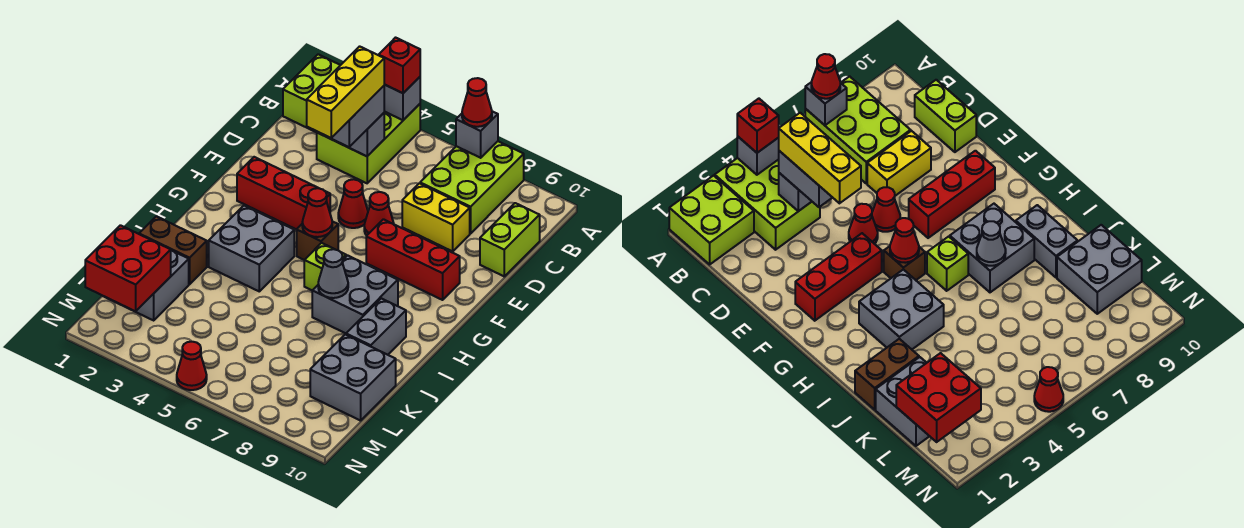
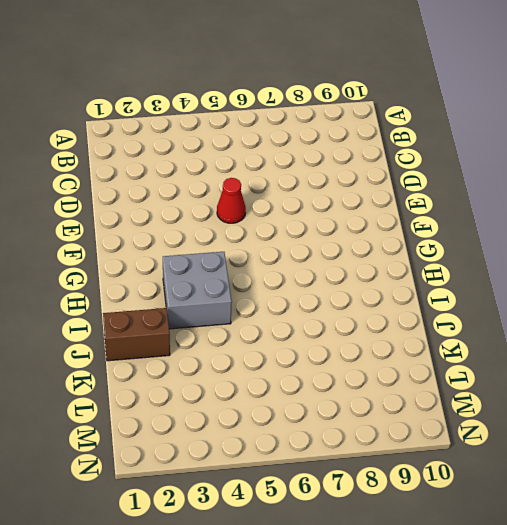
none -> lime brick A1:B2 level 1
none -> lime brick A3:C4 level 1
none -> lime brick A7:C8 level 1

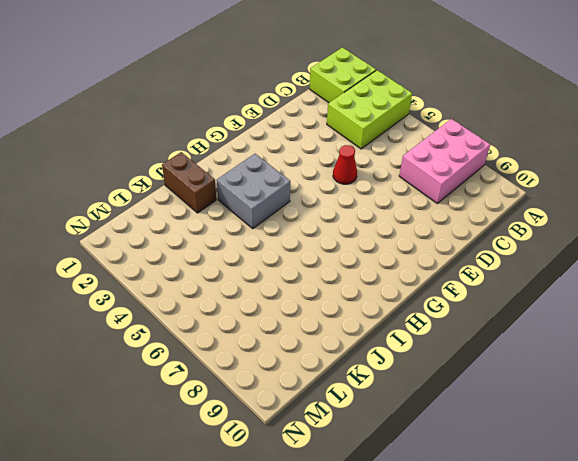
pink brick A7:C8 level 1 -> lime brick A7:C8 level 1
none -> lime brick C10:D10 level 1
none -> yellow brick D7:D8 level 1
none -> red cone E6 level 1

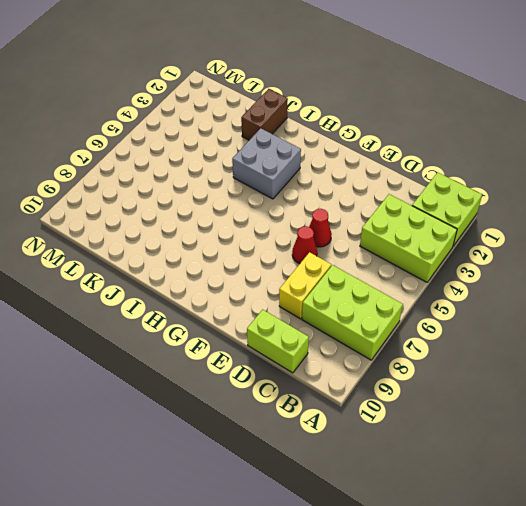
none -> red brick F2:F4 level 1
none -> red brick F7:F9 level 1
none -> brown brick G5 level 1

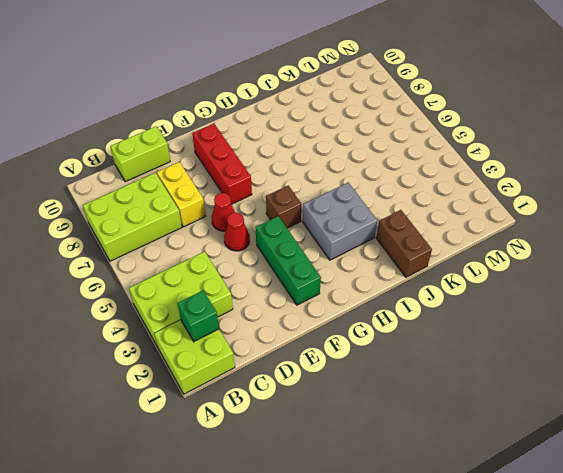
green brick B2 level 2 -> none
green brick F2:F4 level 1 -> red brick F2:F4 level 1
none -> lime brick H6 level 1
none -> grey brick H7:I8 level 1
none -> grey brick I9:J9 level 1

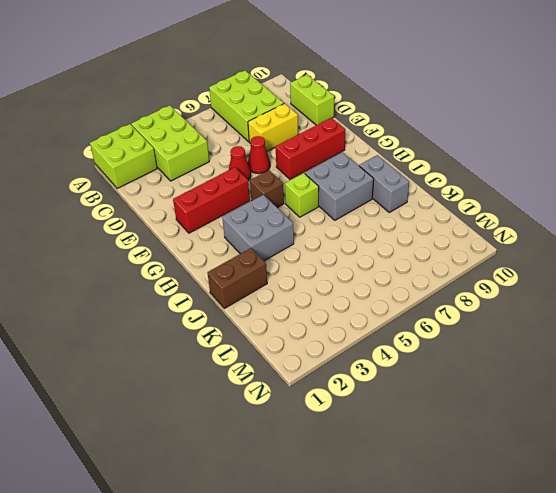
none -> grey brick K1:L2 level 1
none -> grey brick K9:L10 level 1
none -> red cone N5 level 1

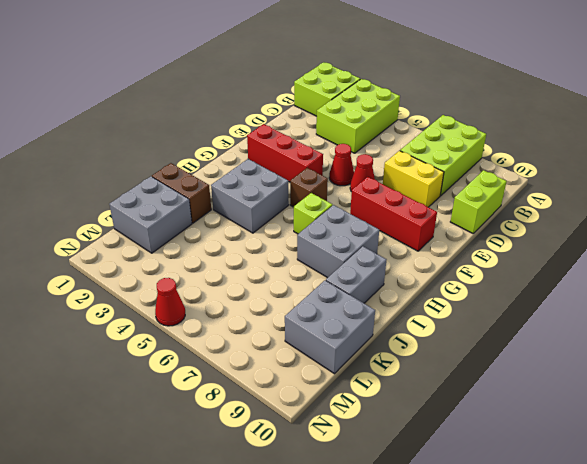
none -> grey brick A4 level 2
none -> grey brick A7 level 2
none -> grey brick C4 level 2

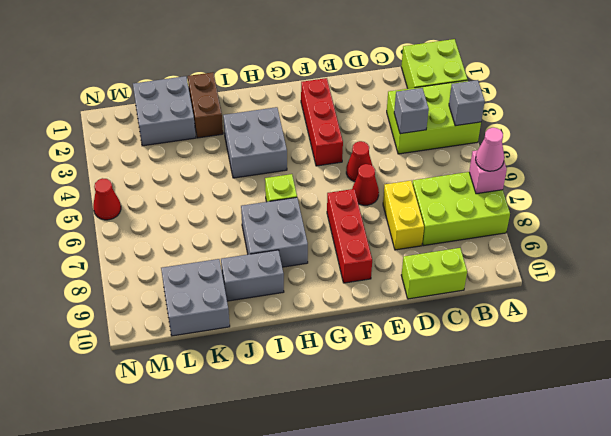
pink brick A7 level 2 -> grey brick A7 level 2
pink cone A7 level 3 -> red cone A7 level 3
none -> brown brick G5 level 1
none -> red cone G5 level 2
none -> grey cone I7 level 2

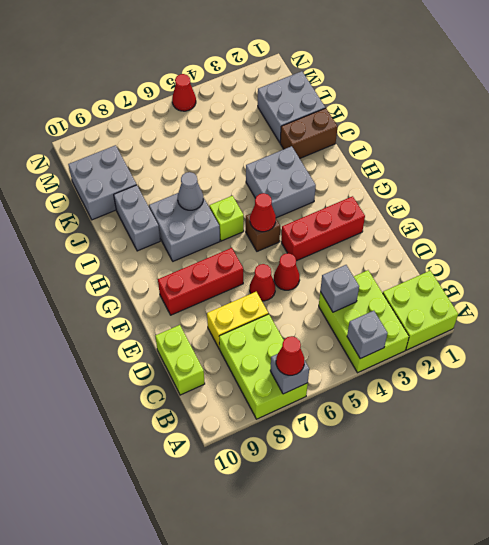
none -> red brick L1:M2 level 2
none -> red brick A4 level 3
none -> grey brick C4:D4 level 3

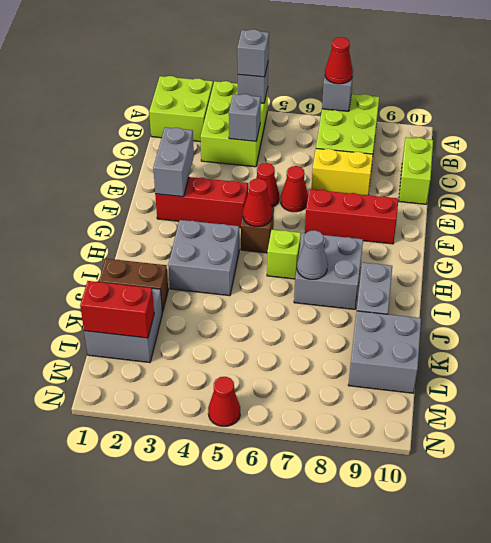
grey brick A4 level 3 -> red brick A4 level 3
grey brick E2:F2 level 2 -> grey brick C4:D4 level 3
red brick L1:L2 level 2 -> red brick L1:M2 level 2
none -> yellow brick C4:E4 level 4

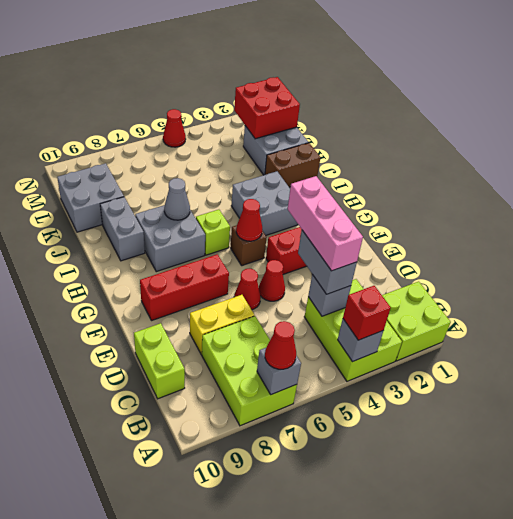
pink brick C4:E4 level 4 -> yellow brick C4:E4 level 4

